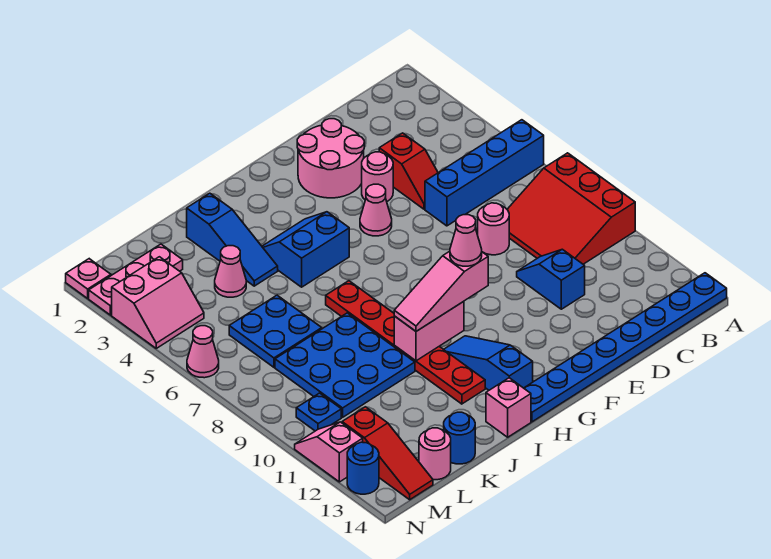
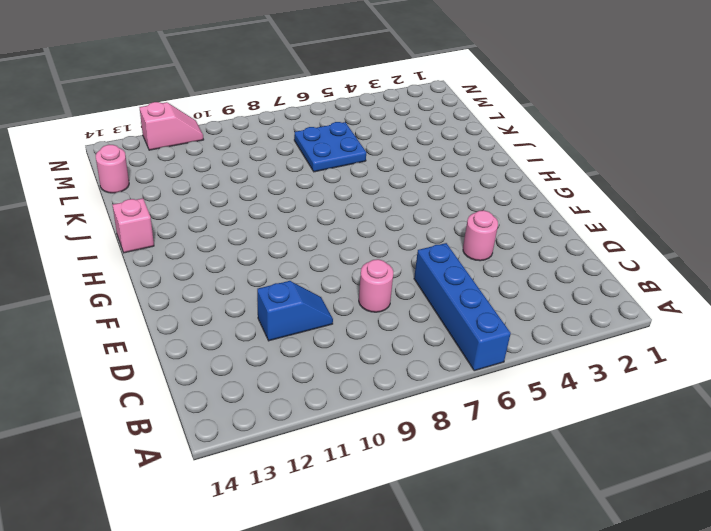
none -> red slope A8:C10 level 1 top A
none -> blue plate A14:H14 level 1
none -> red slope D4:D5 level 1 top 4
none -> pink round brick E2:F3 level 1

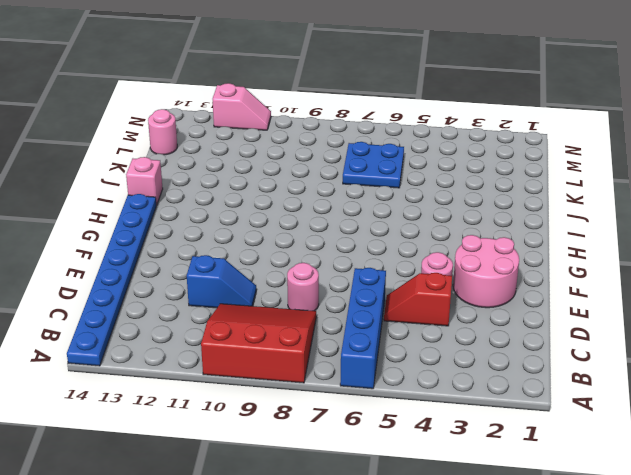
none -> pink cone F5 level 1
none -> blue slope H4:I5 level 1 top 5
none -> blue slope H11:H13 level 1 top 13
none -> red plate I7:I12 level 1

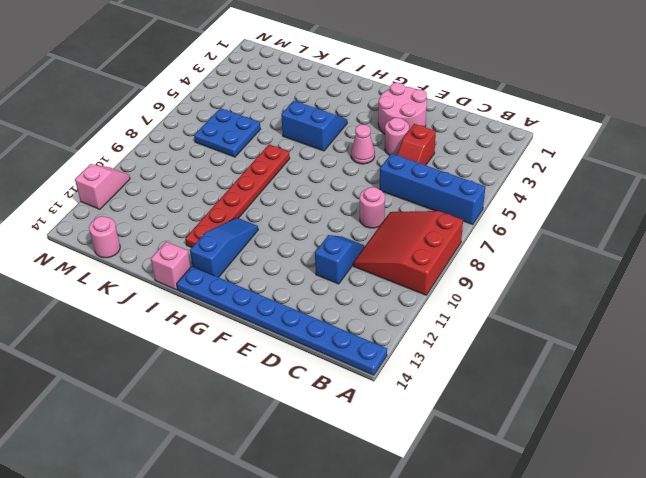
none -> blue slope J2:J4 level 1 top 2
none -> blue plate J8:L10 level 1
none -> pink cone K4 level 1
none -> blue round brick K14 level 1

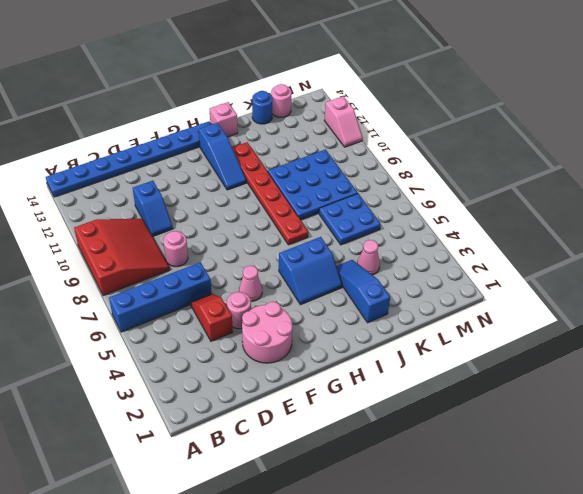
none -> pink plate L2:N2 level 1
none -> pink slope M3:N4 level 1 top 3
none -> blue plate M10 level 1
none -> red slope M12:M14 level 1 top 12

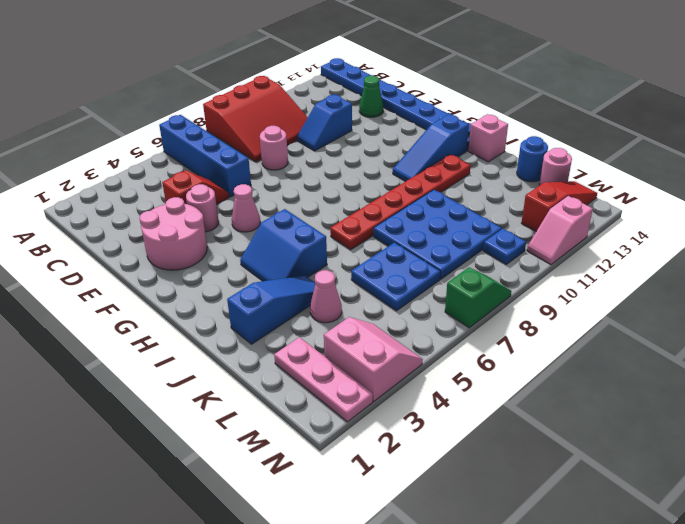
green cone D13 level 1 -> none
green slope N7:N8 level 1 top 7 -> none
none -> pink plate N1 level 1
none -> pink cone N6 level 1
none -> blue round brick N13 level 1
none -> pink brick H10:I10 level 2

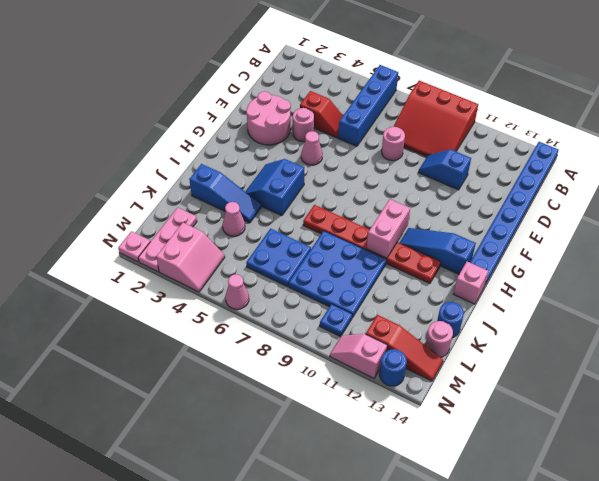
none -> pink slope G10:I10 level 3 top G
none -> pink cone G10 level 4

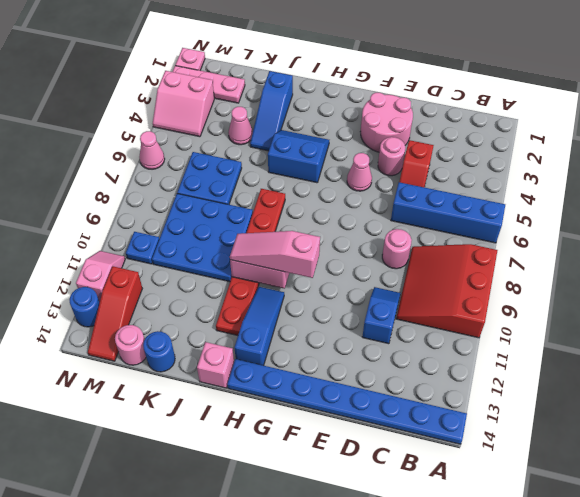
none -> pink cone G10 level 4

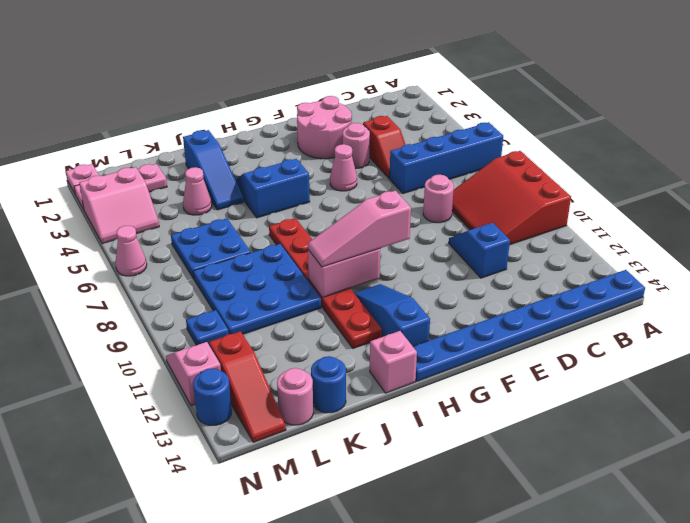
none -> pink cone G10 level 4

